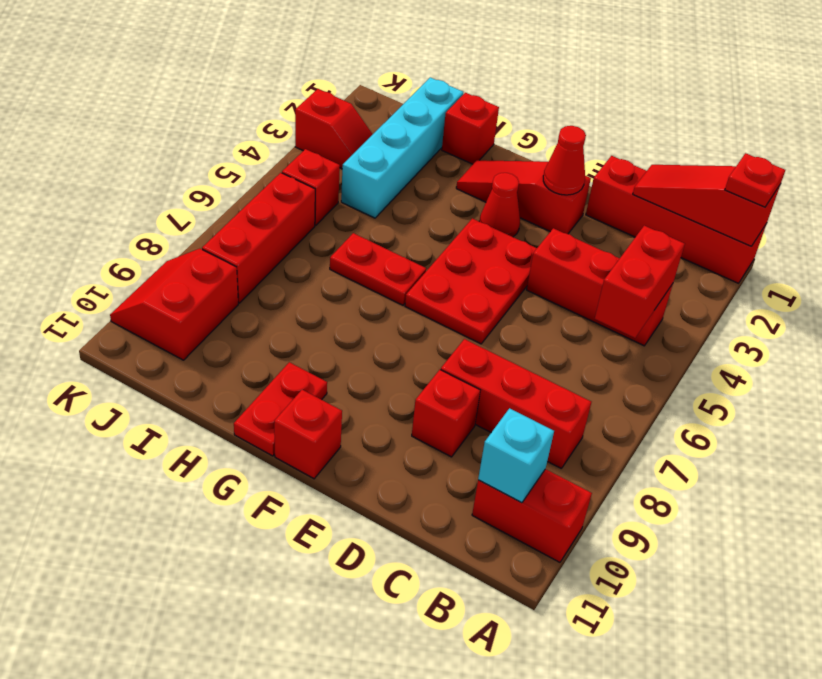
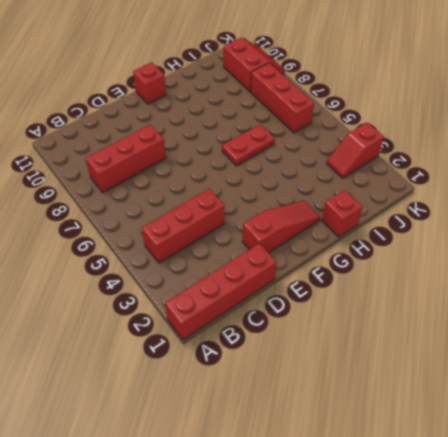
none -> red brick A10:B10 level 1
none -> red brick D9 level 1
none -> red plate E4:F6 level 1

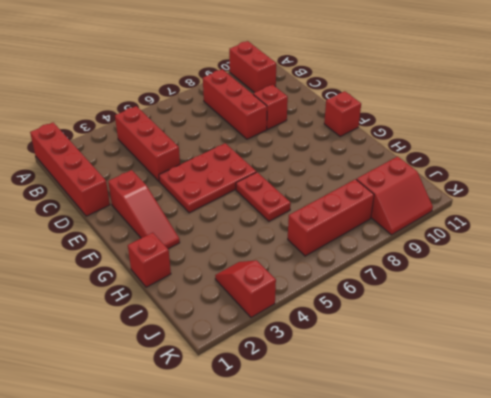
none -> red cone F3 level 1
none -> red plate G10:G11 level 1
none -> cyan brick I1:I4 level 1

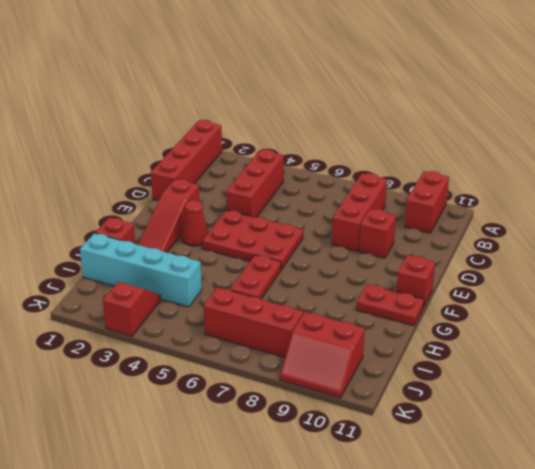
none -> red brick J5 level 1
none -> red slope A1:C1 level 2 top A
none -> red brick B4:B5 level 2

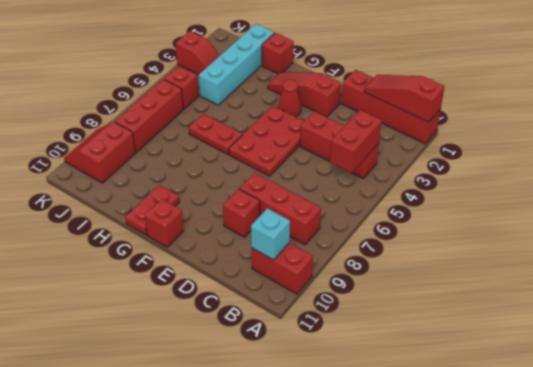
none -> red cone E2 level 2
none -> red plate A1 level 3

